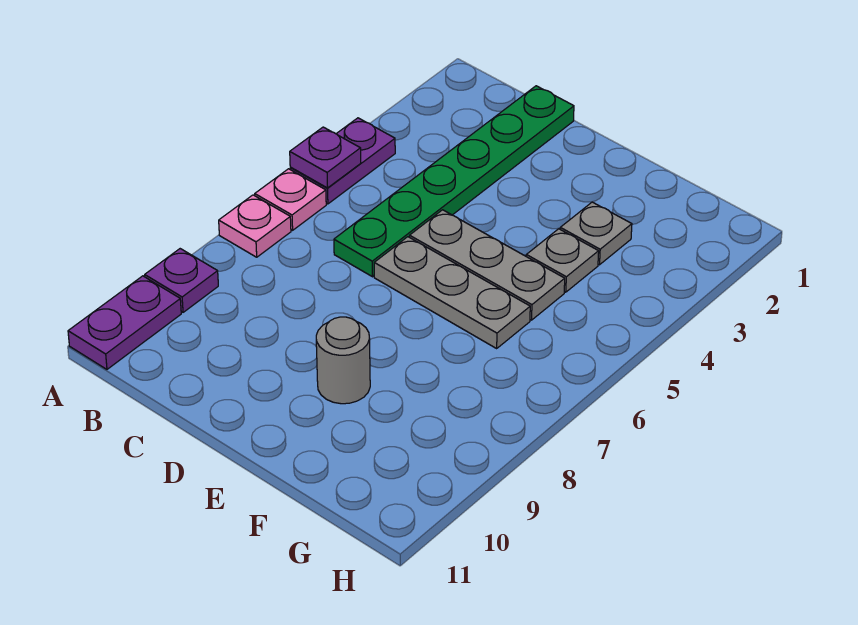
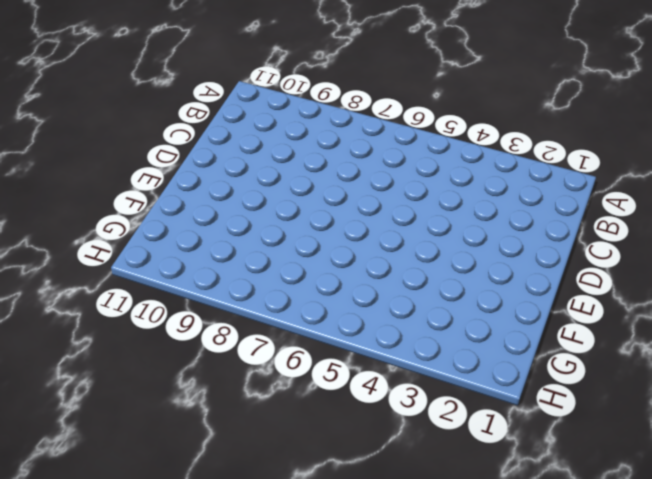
none -> purple plate A4:A5 level 1
none -> pink plate A6 level 1
none -> pink plate A7 level 1

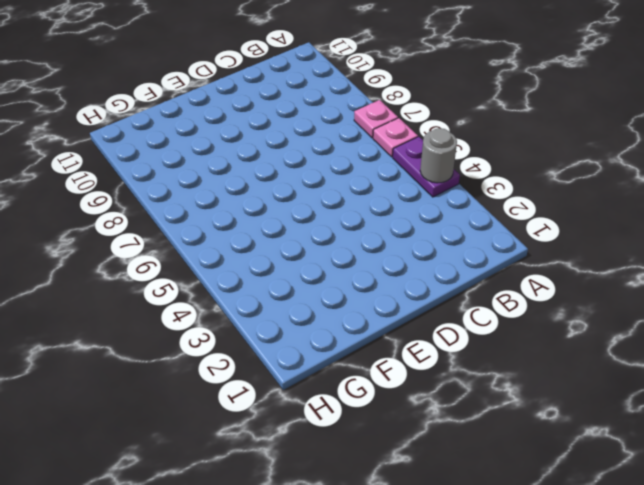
grey round brick A4 level 2 -> grey round brick E9 level 1
none -> purple plate A9 level 1
none -> purple plate A10:A11 level 1
none -> green plate C1:C6 level 1

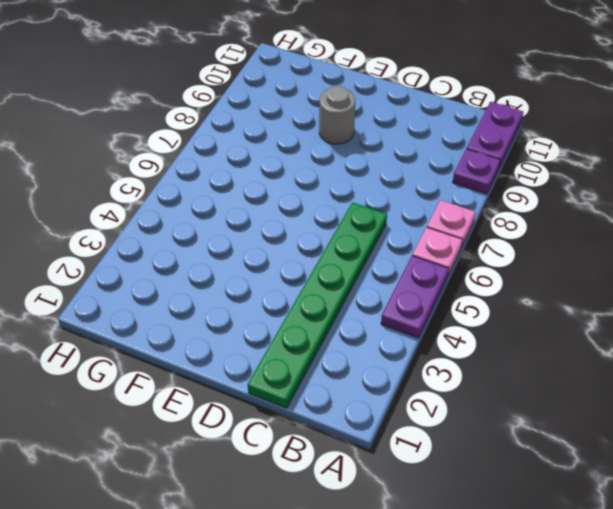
none -> grey plate D5:F5 level 1
none -> grey plate D6:F6 level 1
none -> grey plate F3 level 1

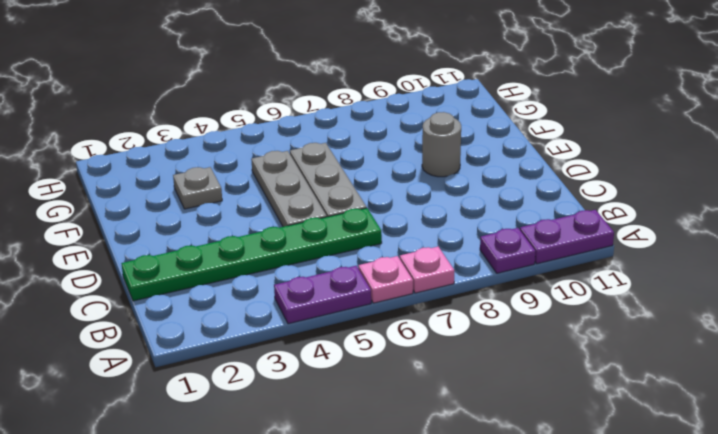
none -> grey plate F4 level 1
none -> purple plate A5 level 2

